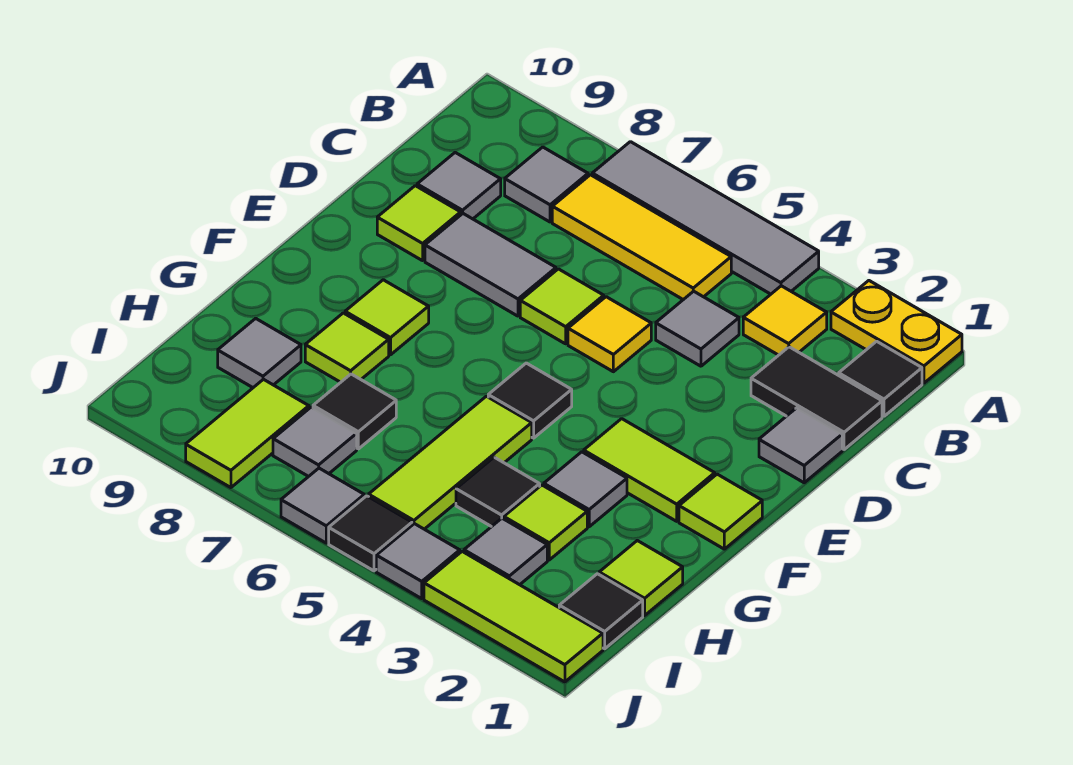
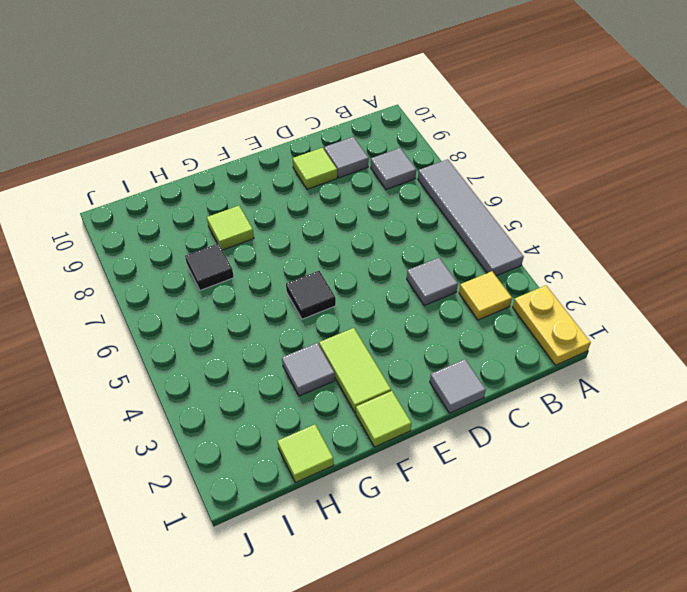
none -> black tile B1 level 1
none -> yellow tile B5:B7 level 1
none -> black tile C1:C2 level 1
none -> yellow tile D5 level 1

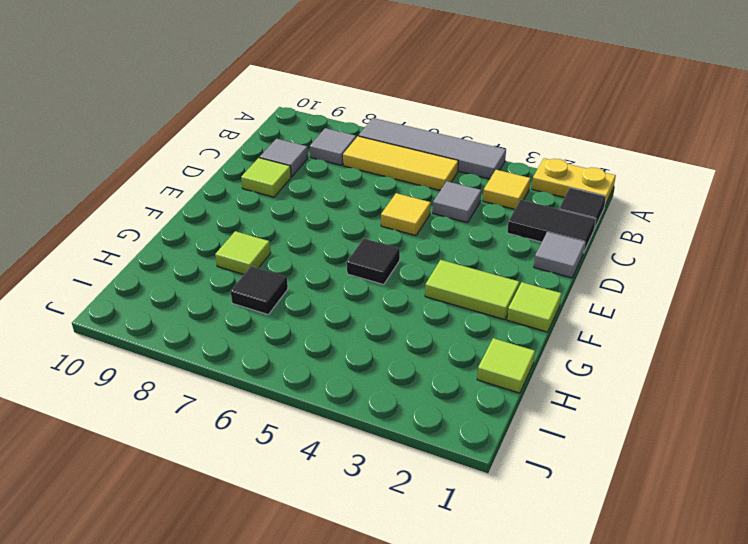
none -> lime tile D6 level 1
none -> grey tile D7:D8 level 1
none -> lime tile F8 level 1
none -> grey tile G3 level 1

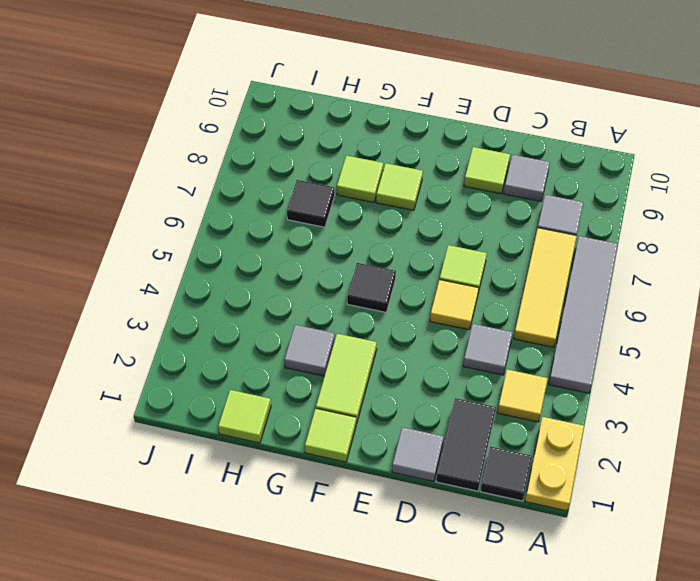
none -> grey tile D7:D8 level 1
none -> lime tile G5:I5 level 1
none -> lime tile H3 level 1
none -> black tile H4 level 1

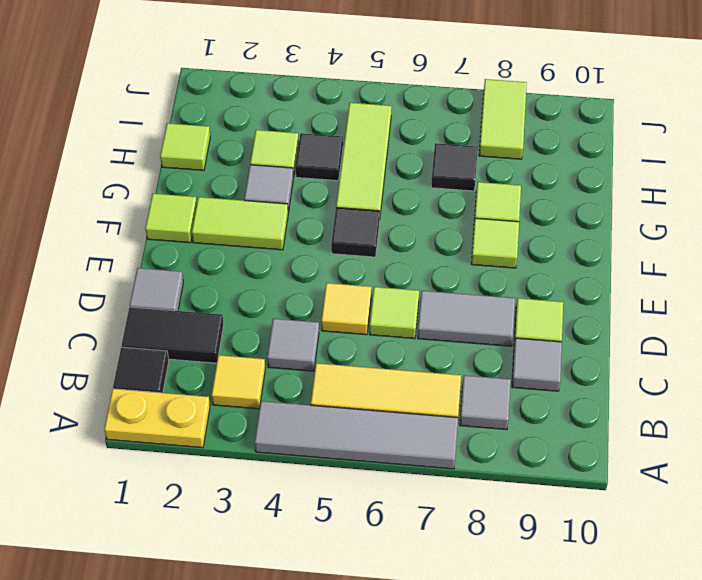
none -> grey tile H9 level 1
none -> black tile I1 level 1
none -> grey tile I3 level 1
none -> grey tile I7 level 1

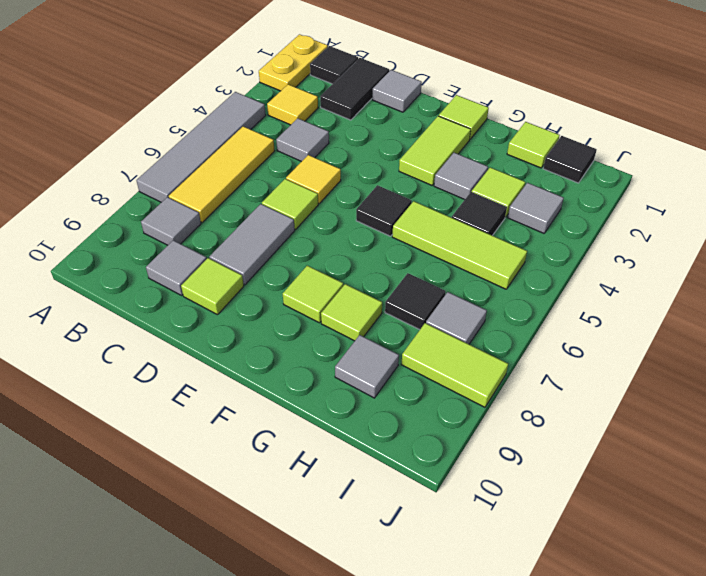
none -> lime tile J1:J3 level 1
none -> grey tile J4 level 1
none -> black tile J5 level 1
none -> grey tile J6 level 1

